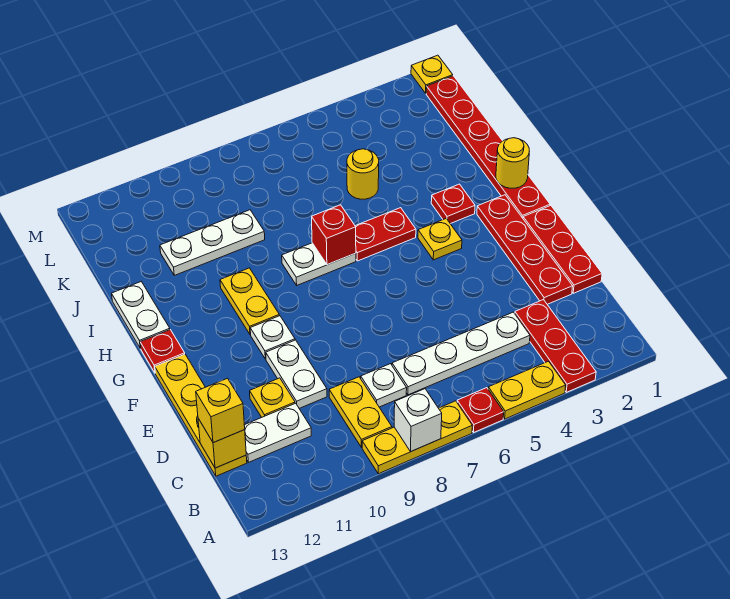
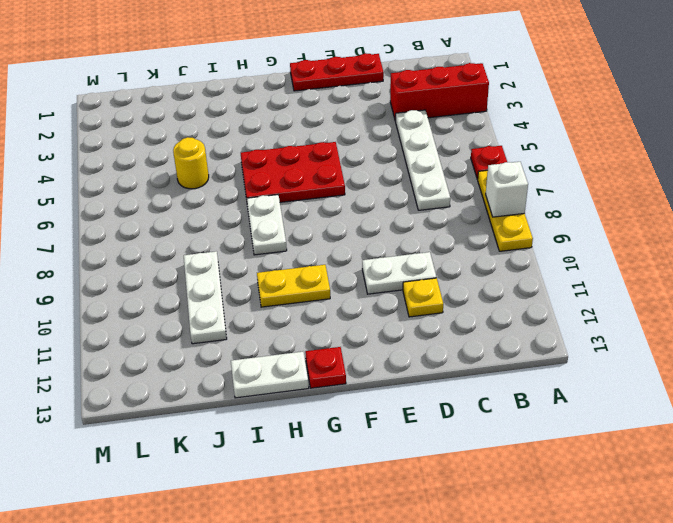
red brick A3:C3 level 1 -> red plate A3:C3 level 1
red plate F5:H6 level 1 -> red plate H5:H6 level 1
none -> yellow plate A4:A5 level 1
none -> yellow plate B9:C9 level 1
none -> white plate C8 level 1
none -> white plate C11:C12 level 1

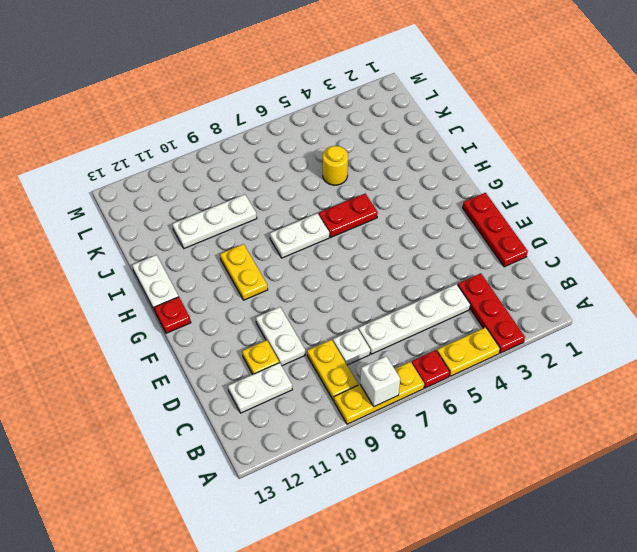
none -> yellow plate C13:F13 level 1
none -> red plate D2:G2 level 1
none -> white plate F10 level 1
none -> red plate G1:L1 level 1

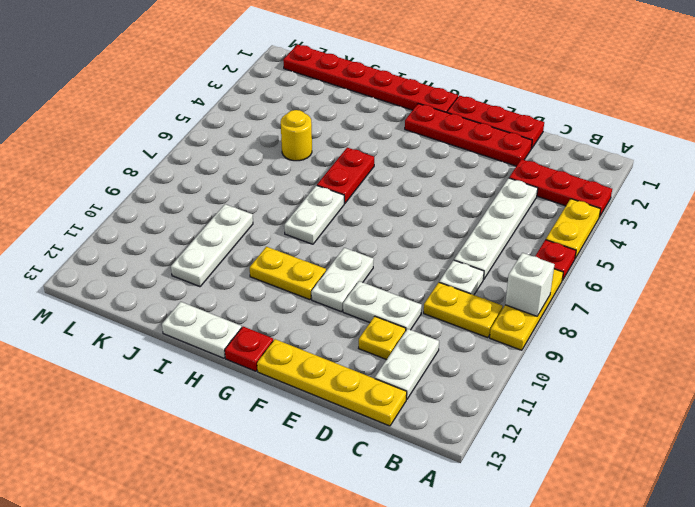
white plate F9:F10 level 1 -> white plate F10 level 1
none -> yellow plate G4 level 1
none -> red plate H3 level 1
none -> yellow plate M1 level 1
none -> yellow brick C13 level 2

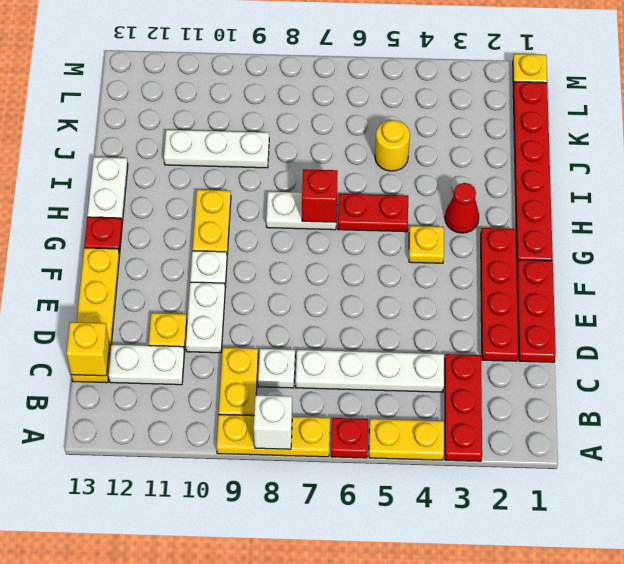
red cone H3 level 1 -> red plate H3 level 1
none -> yellow round brick H1 level 2
none -> yellow brick C13 level 3

